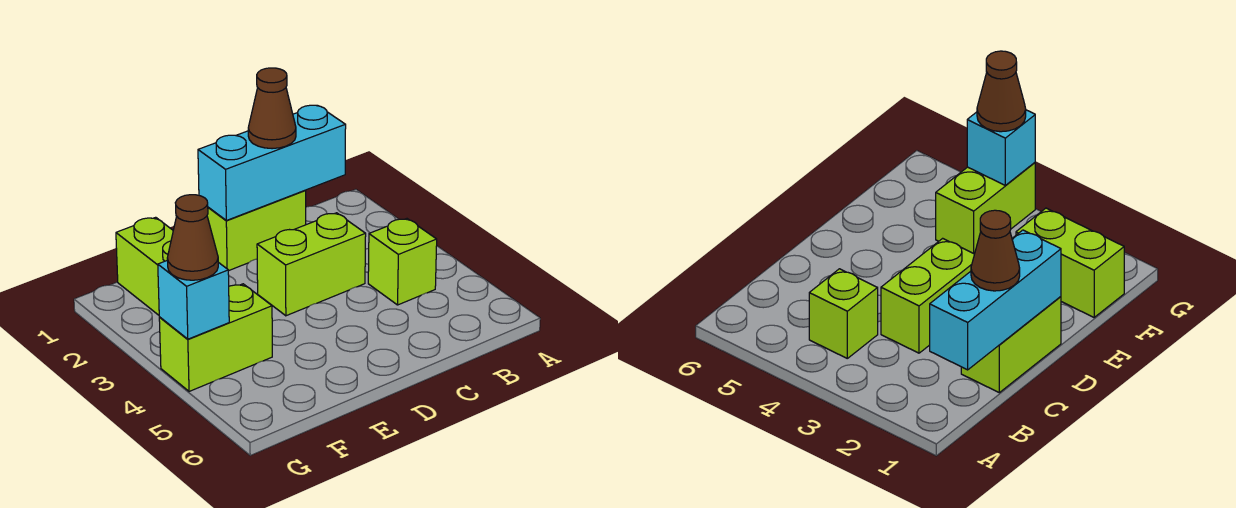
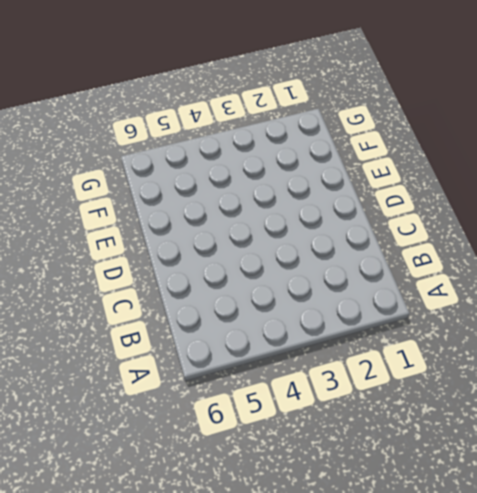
none -> lime brick B4 level 1
none -> lime brick C1:D1 level 1

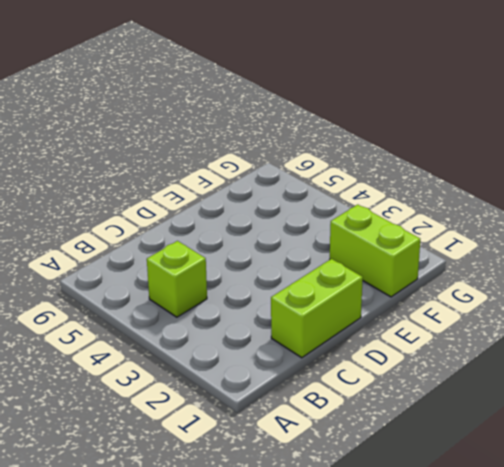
none -> lime brick C3:D3 level 1
none -> lime brick F4:G4 level 1

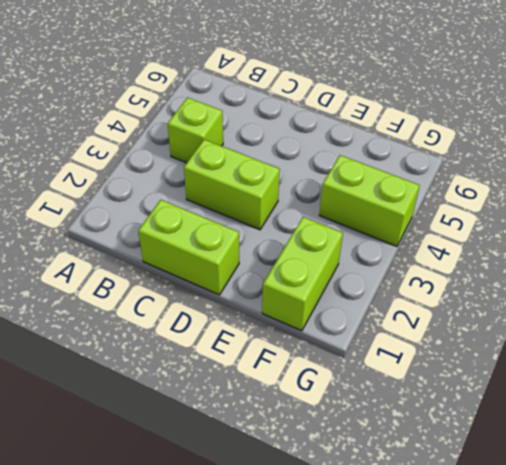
none -> cyan brick B1:D1 level 2
none -> cyan brick G4 level 2

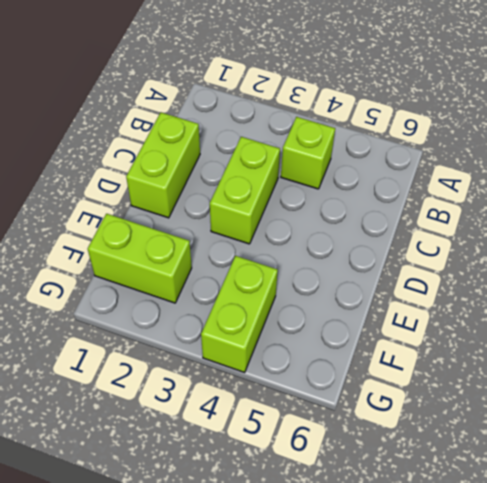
none -> cyan brick B1:D1 level 2
none -> cyan brick G4 level 2

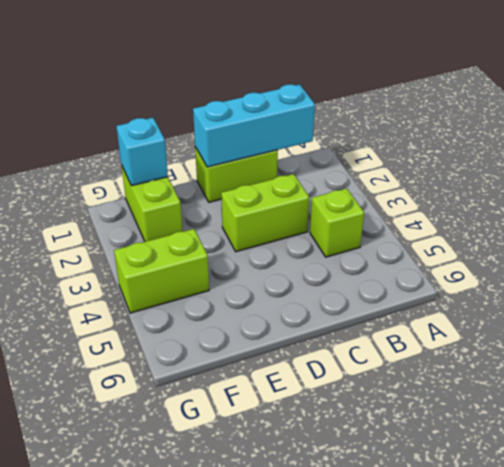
cyan brick F1 level 2 -> cyan brick G4 level 2
none -> brown cone C1 level 3
none -> brown cone G4 level 3

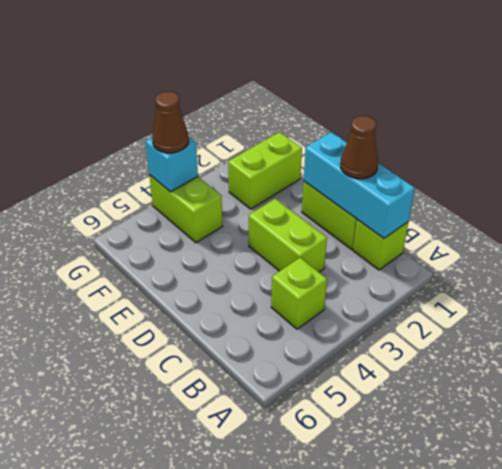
lime brick B1 level 1 -> none

